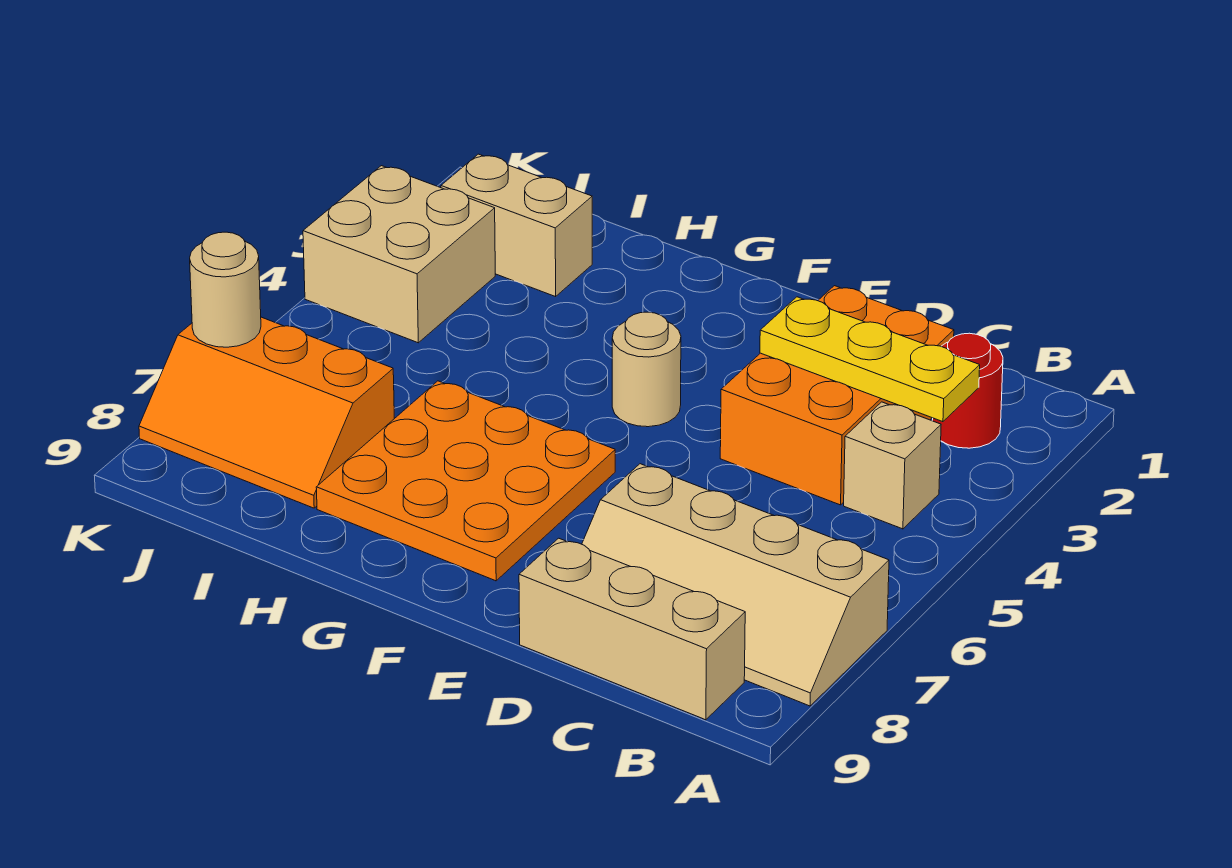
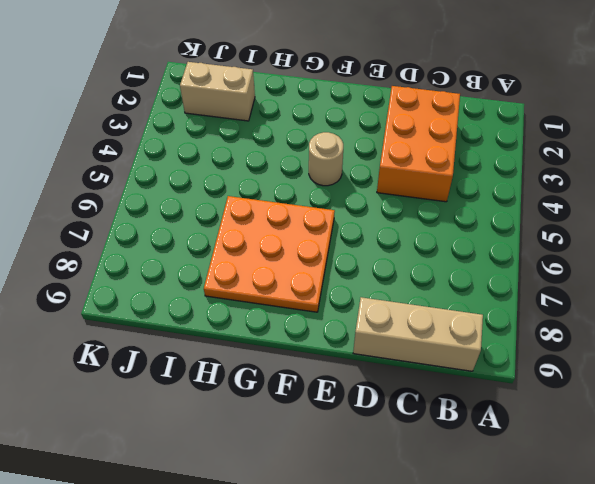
none -> tan slope A7:D8 level 1 top 7
none -> red round brick B2 level 1
none -> tan brick B4 level 1

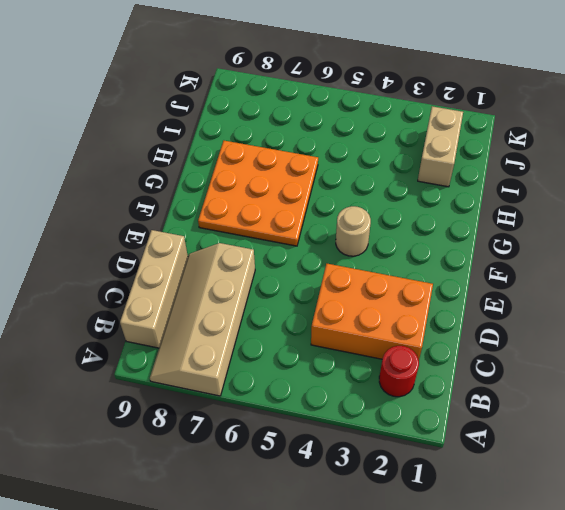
none -> tan brick B4 level 1
none -> orange slope I7:K8 level 1 top 7
none -> tan brick J3:K4 level 1

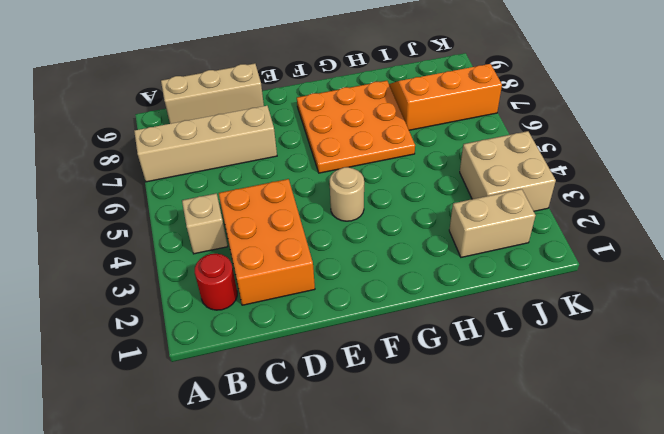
none -> yellow plate B3:D3 level 2
none -> tan round brick K7 level 2

